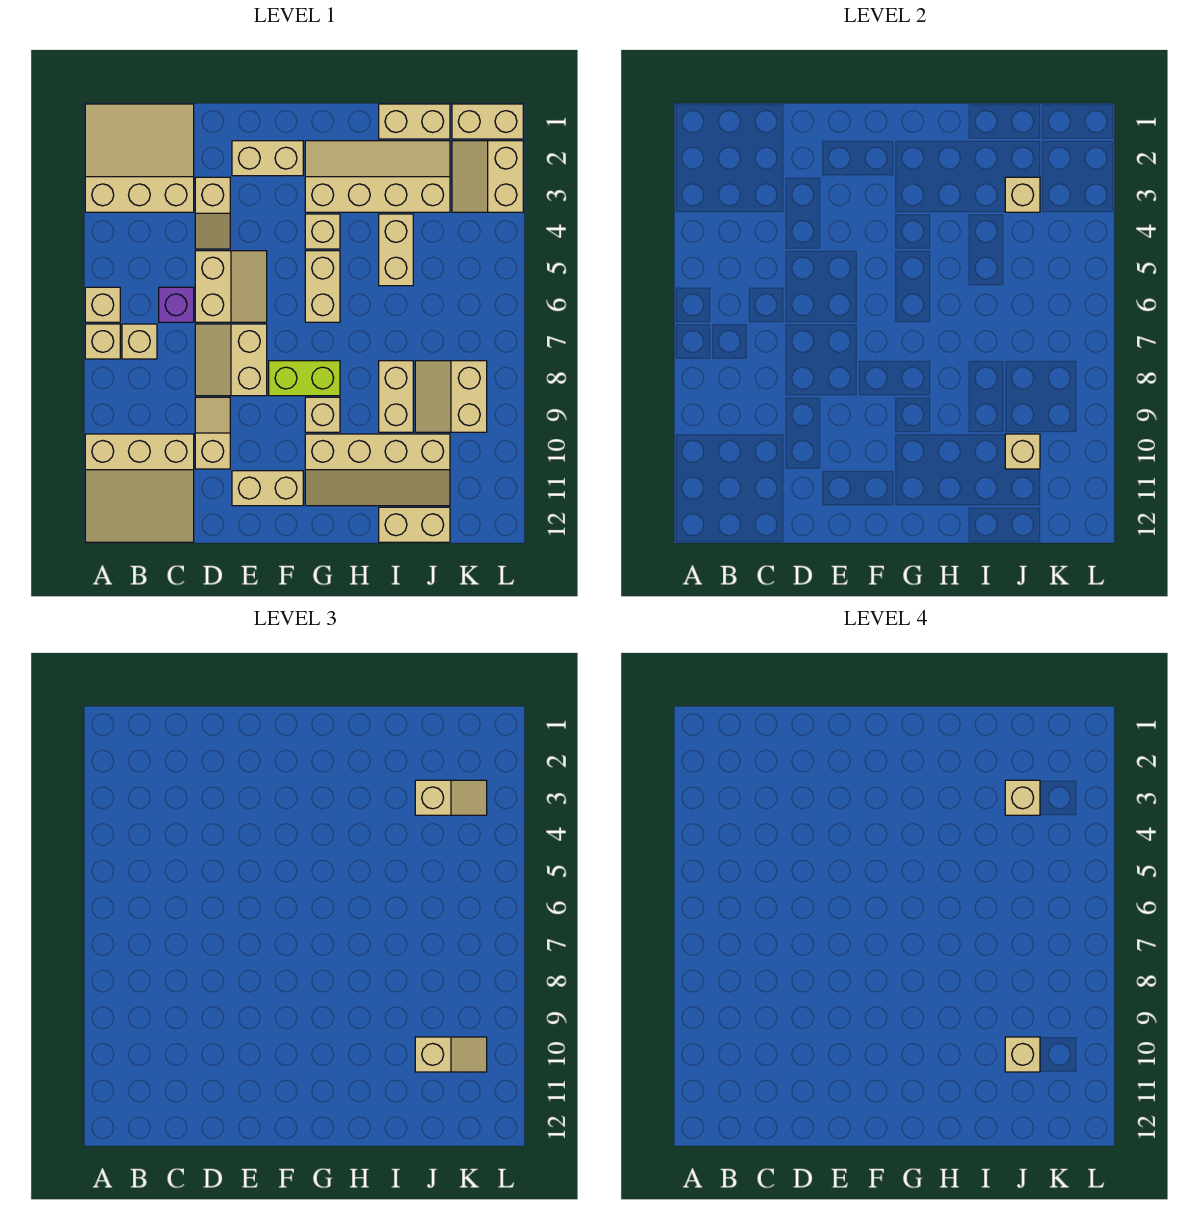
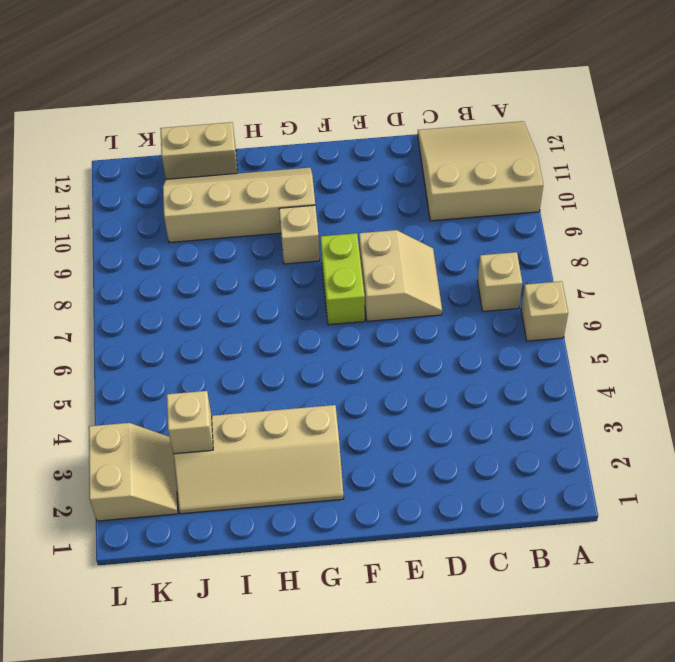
lime brick F7:F8 level 1 -> lime brick F8:G8 level 1
none -> tan slope A1:C3 level 1 top 3
none -> tan brick A7 level 1
none -> purple brick C6 level 1
none -> tan slope D3:D4 level 1 top 3

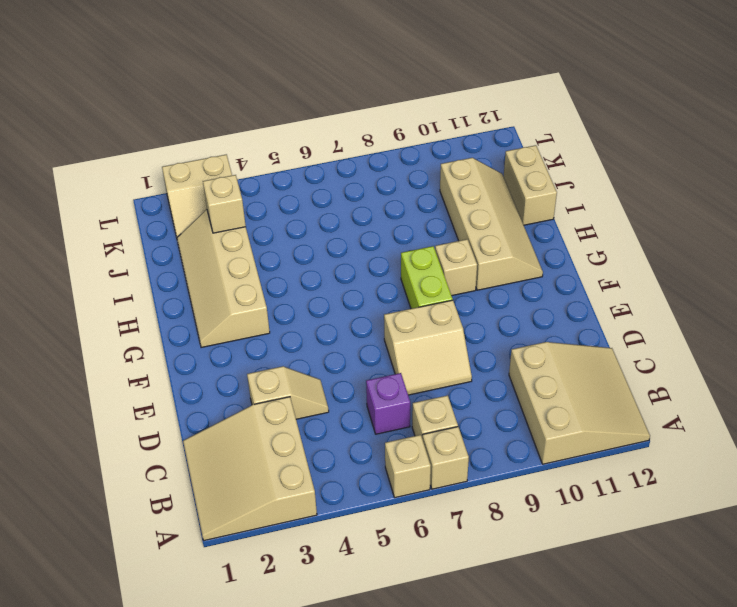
none -> tan slope D5:E6 level 1 top D
none -> tan slope D9:D10 level 1 top 10
none -> tan brick E2:F2 level 1
none -> tan brick E11:F11 level 1

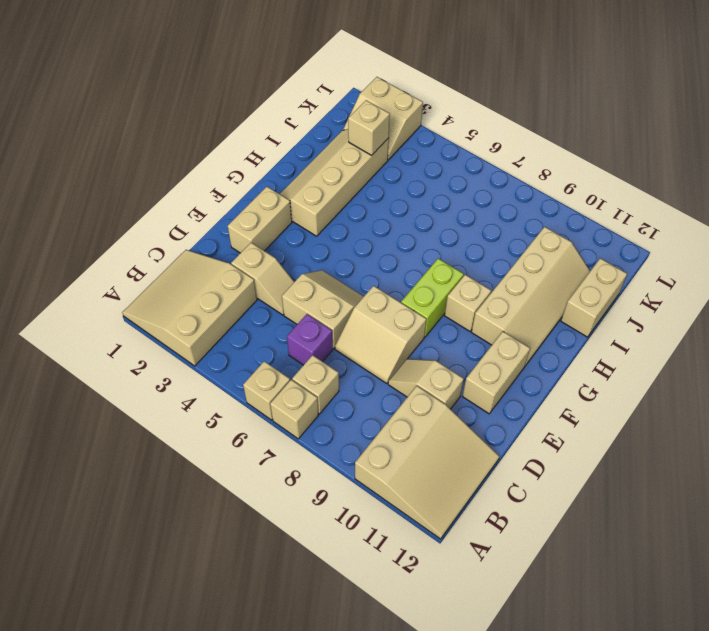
none -> tan brick G4 level 1
none -> tan brick G5:G6 level 1
none -> tan brick I1:J1 level 1
none -> tan brick I4:I5 level 1

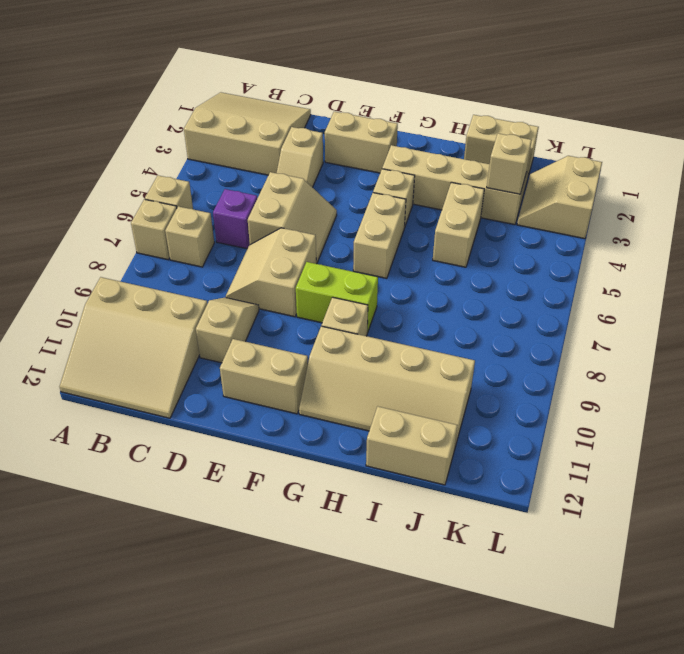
none -> tan brick I8:I9 level 1
none -> tan slope J8:K9 level 1 top K
none -> tan brick K1:L1 level 1
none -> tan brick J10 level 2

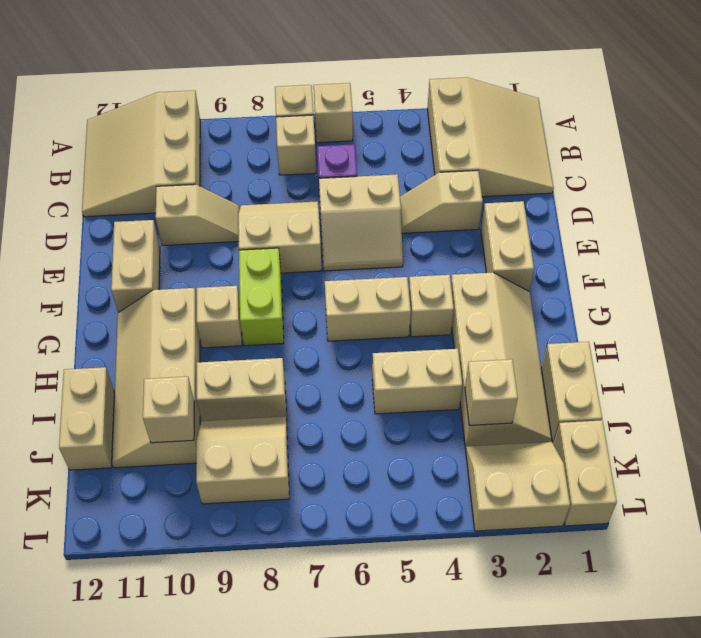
none -> tan slope J3:K3 level 3 top J
none -> tan slope J10:K10 level 3 top J
none -> tan brick J3 level 4
none -> tan brick J10 level 4

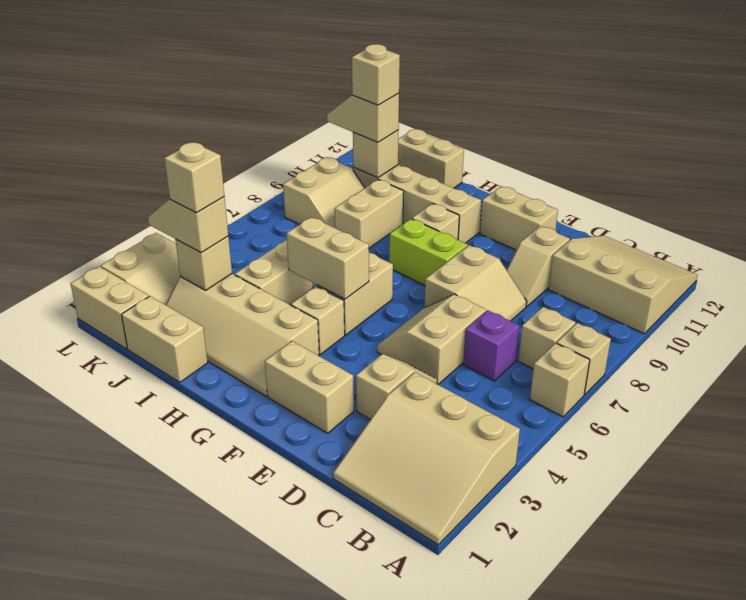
tan brick G5:H5 level 2 -> none

